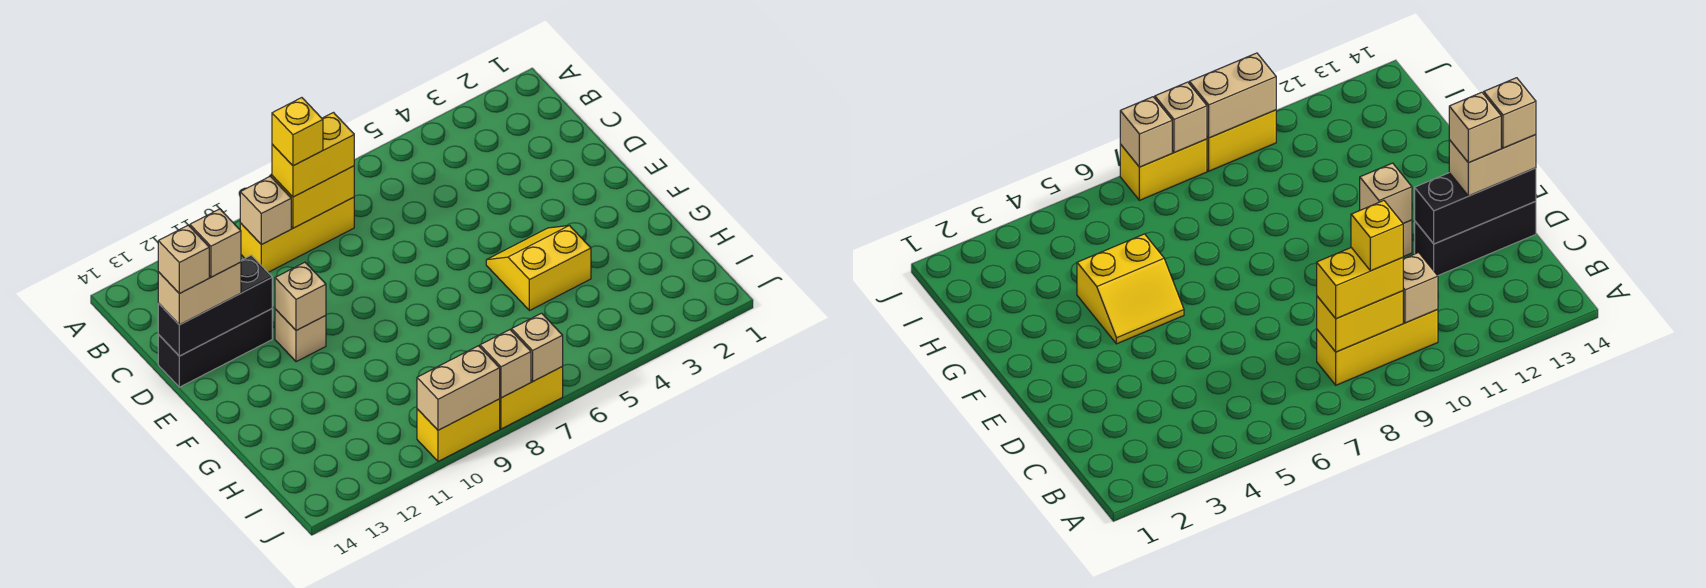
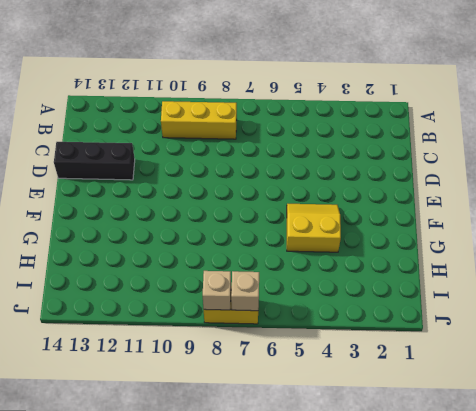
none -> tan brick E11 level 1
none -> yellow brick J9:J10 level 1
none -> yellow brick B8:B9 level 2

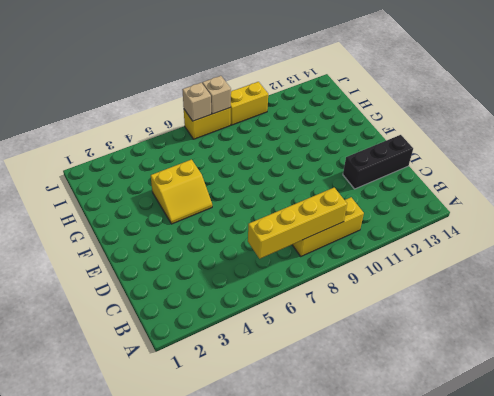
yellow brick B6:B9 level 2 -> yellow brick B8:B9 level 2
none -> tan brick E11 level 1
none -> tan brick B10 level 2
none -> black brick D12:D14 level 2

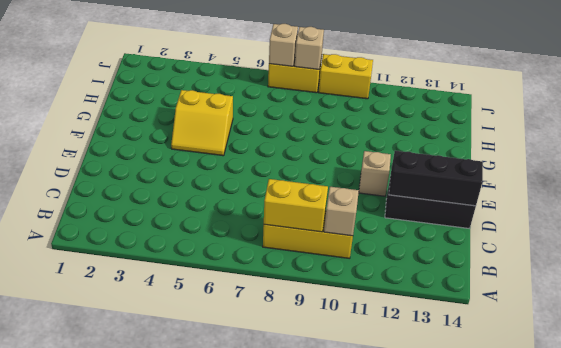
none -> tan brick E11 level 2
none -> tan brick J9:J10 level 2
none -> yellow brick B8:B9 level 3

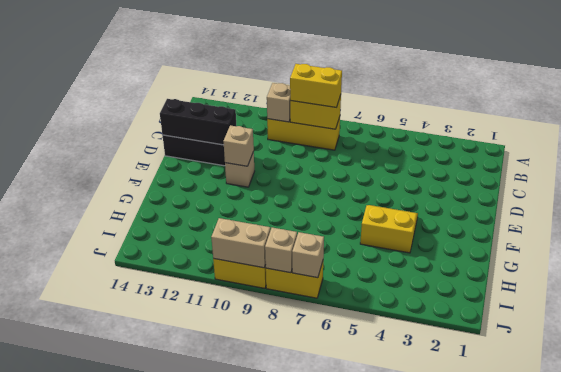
none -> tan brick D13:D14 level 3
none -> yellow brick B9 level 4
none -> tan brick D13 level 4

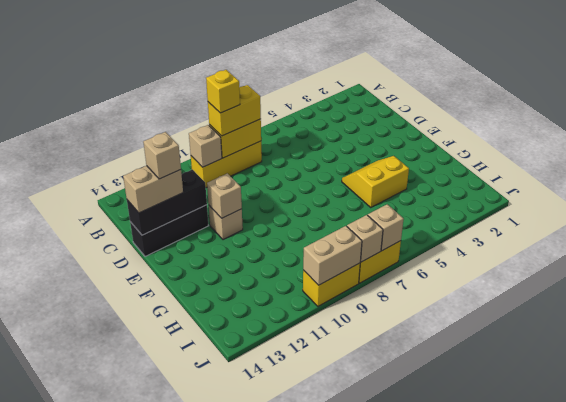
none -> tan brick D14 level 4

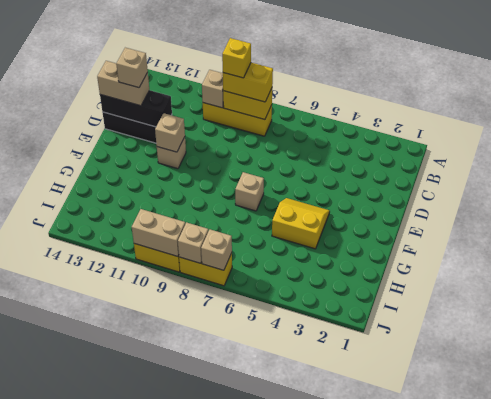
tan brick F7 level 1 -> tan brick D14 level 4

